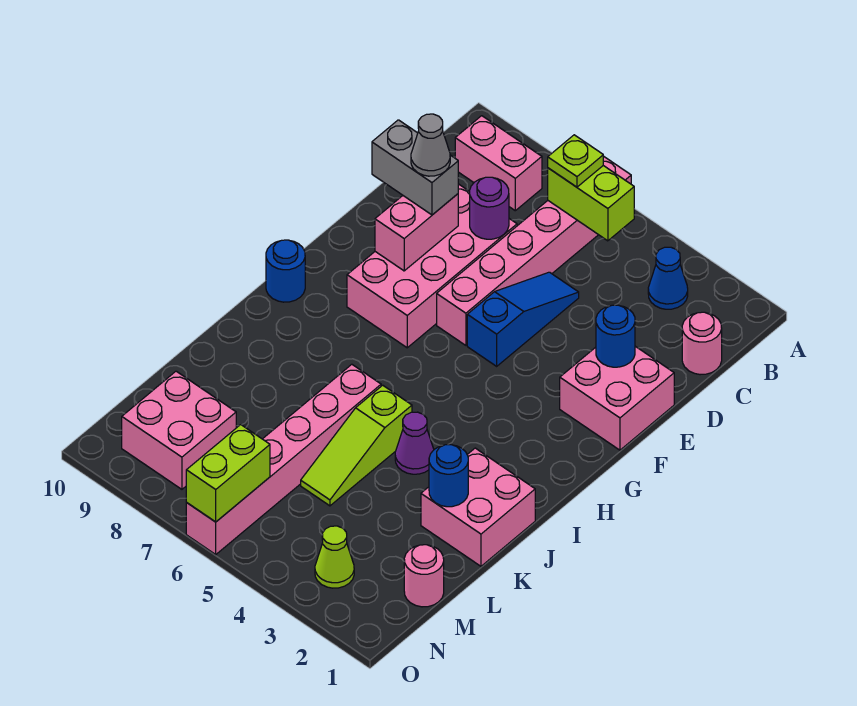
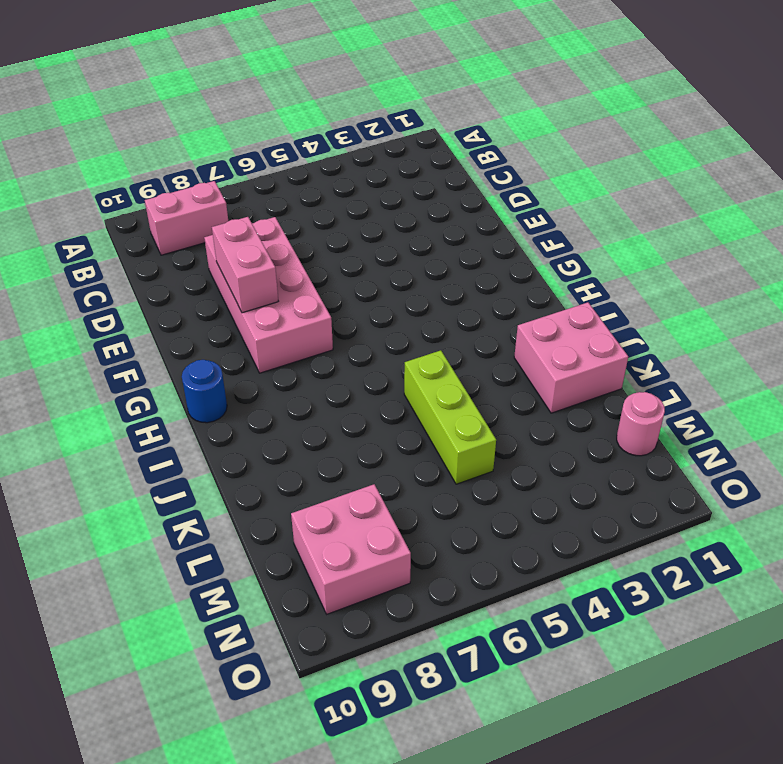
lime brick J5:L5 level 1 -> lime slope J5:L5 level 1 top J
none -> pink brick A6:F6 level 1
none -> blue cone B3 level 1
none -> pink round brick C1 level 1

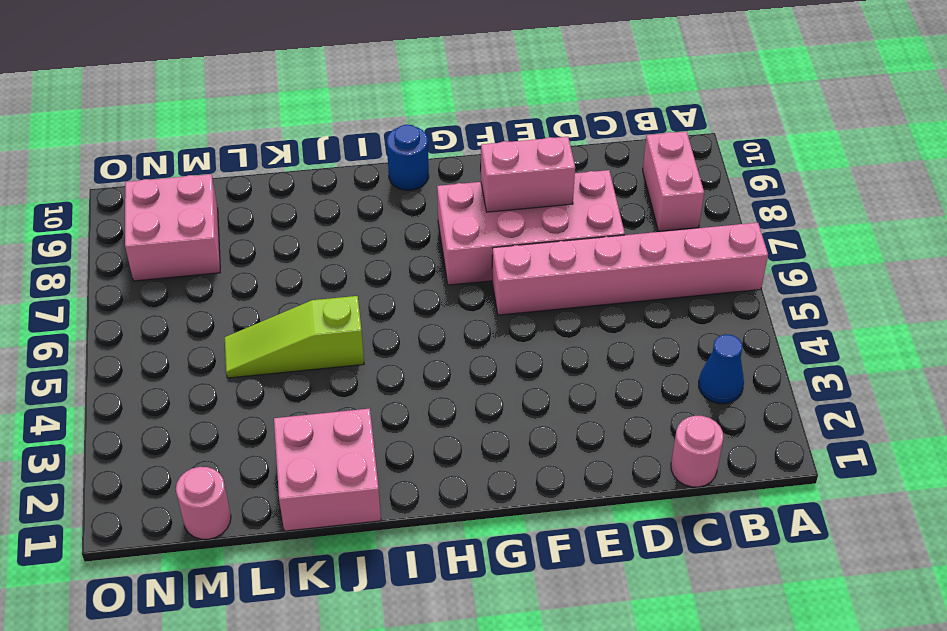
none -> blue slope D5:F5 level 1 top F
none -> pink brick E1:F2 level 1
none -> purple cone J4 level 1

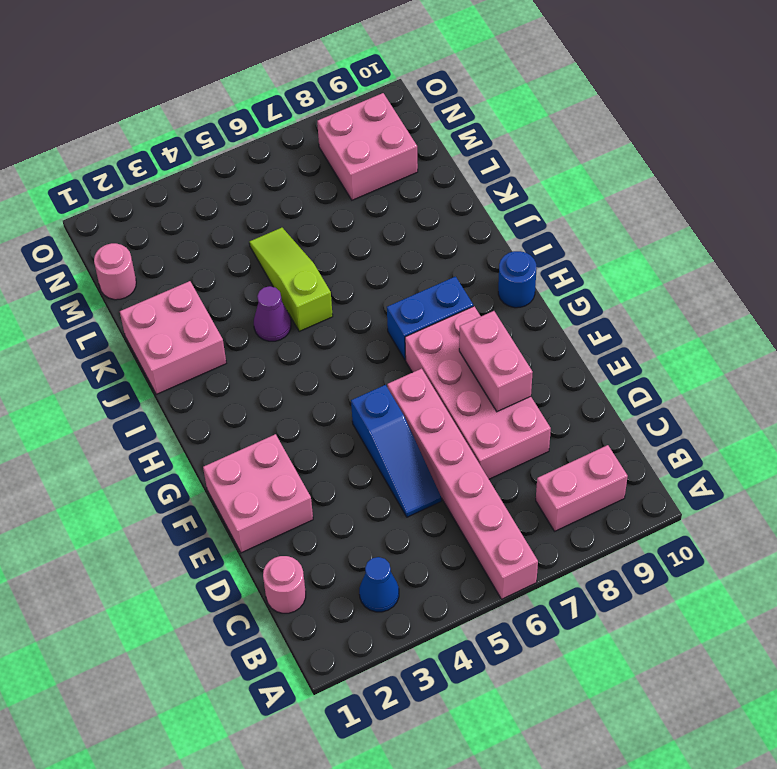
blue brick H7:H8 level 1 -> none
none -> pink brick J6:O6 level 1
none -> lime cone N3 level 1
none -> lime brick B5:B6 level 2

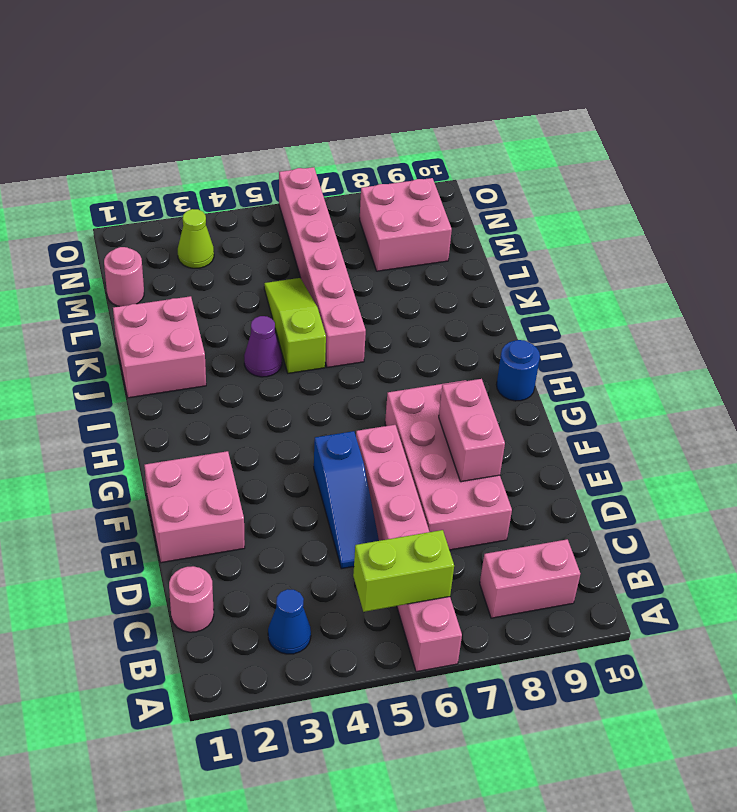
none -> purple round brick D7 level 2
none -> blue round brick E2 level 2
none -> blue round brick K2 level 2

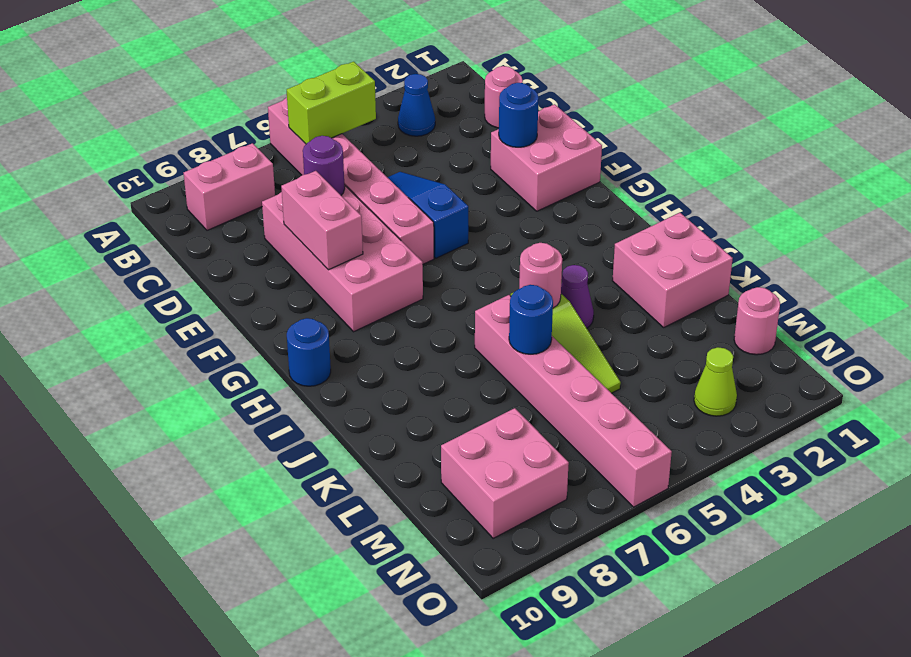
pink round brick J5 level 2 -> none
blue round brick K6 level 2 -> blue round brick K2 level 2
none -> lime brick N6:O6 level 2
none -> lime plate B6 level 3
none -> grey brick E8:E9 level 3

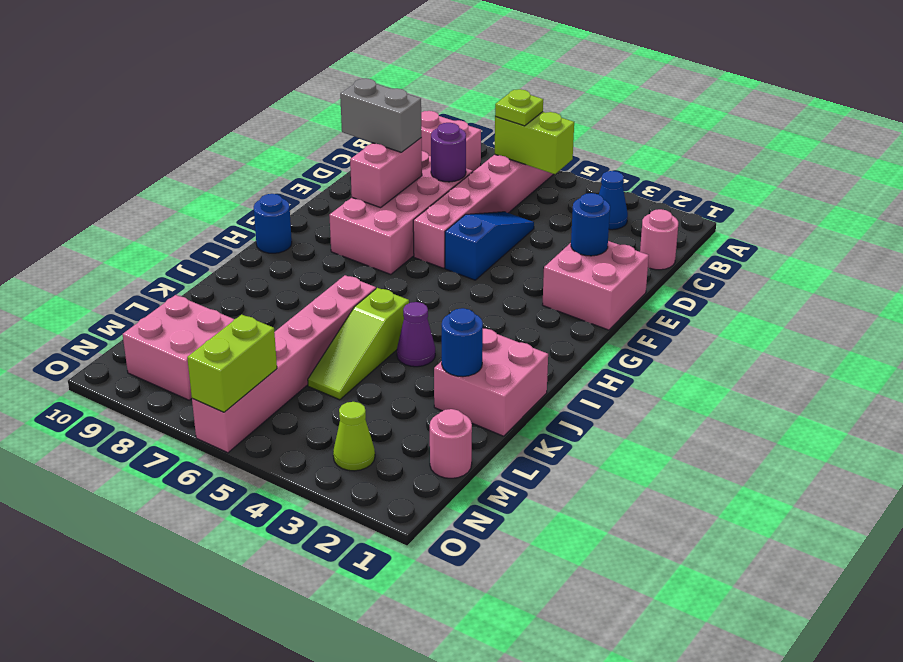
none -> grey cone E8 level 4

